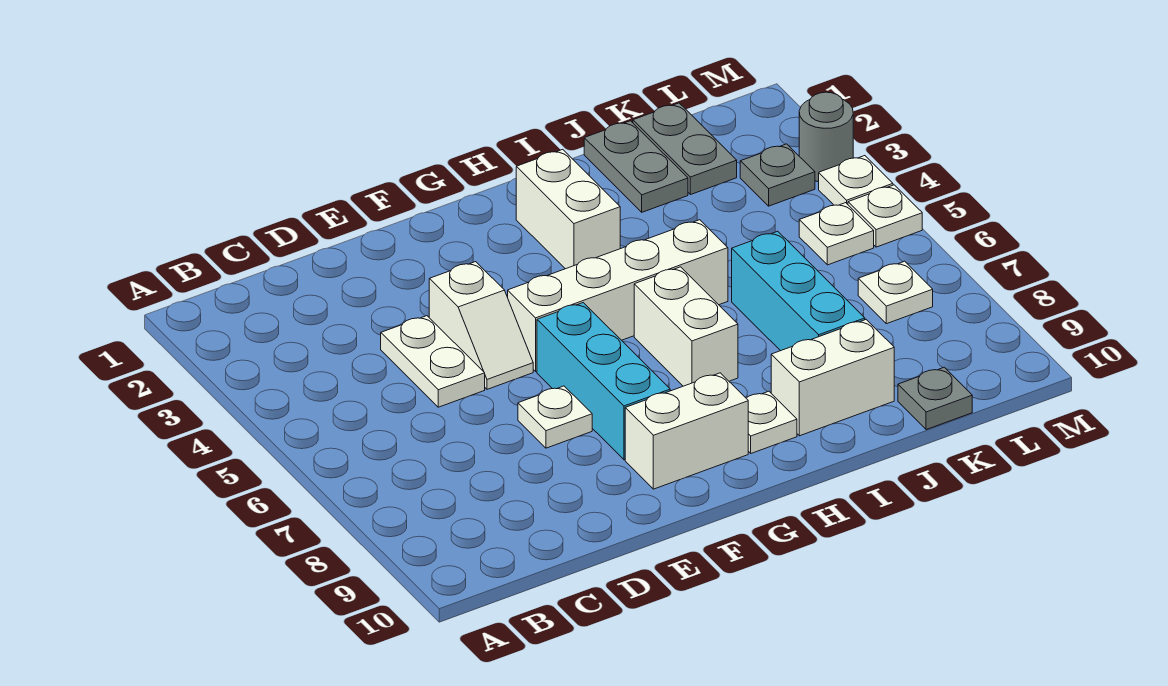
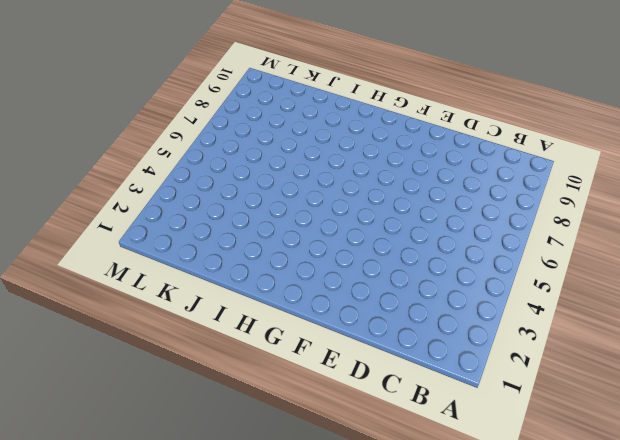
none -> white plate D4:D5 level 1
none -> white slope E4:E5 level 1 top 4
none -> white plate E7 level 1

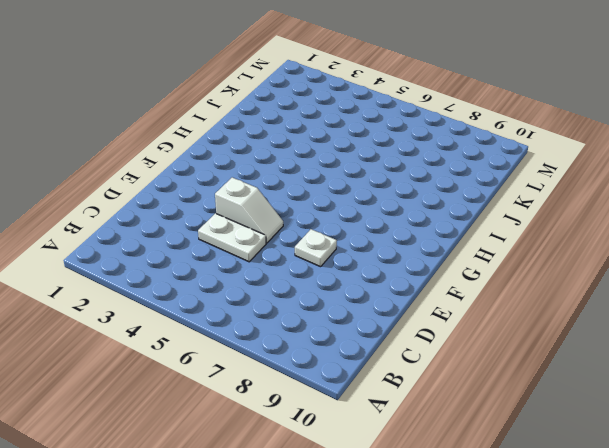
none -> white brick F5:I5 level 1
none -> cyan brick F6:F8 level 1
none -> white brick F9:G9 level 1

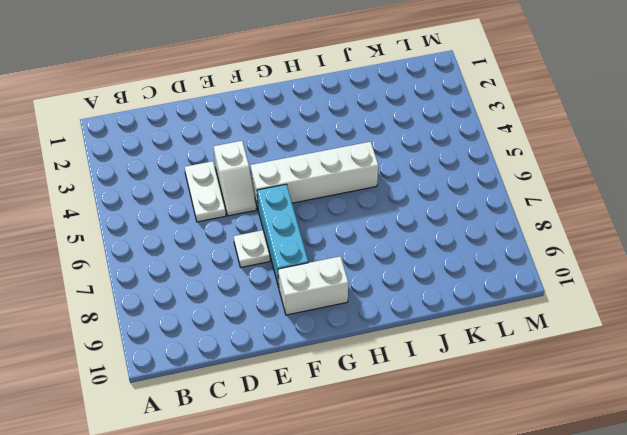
none -> white brick H2:H3 level 1
none -> white brick H6:H7 level 1
none -> white plate H9 level 1

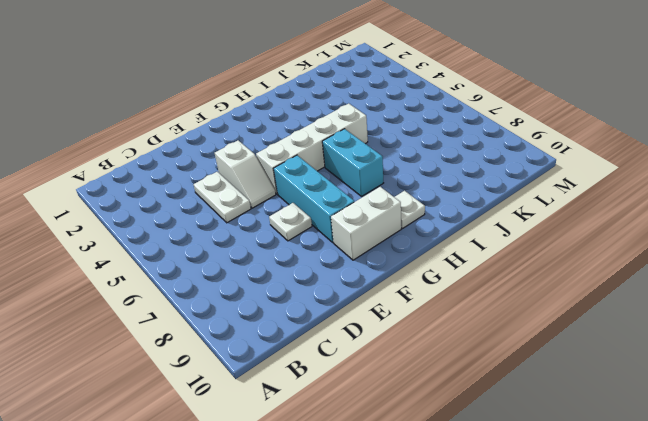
cyan brick H6:H7 level 1 -> white brick H6:H7 level 1
none -> white brick H2:H3 level 1
none -> white brick I9:J9 level 1
none -> grey plate J1:J2 level 1

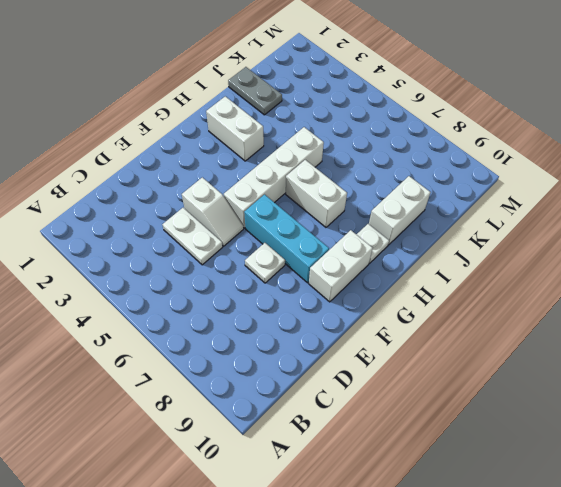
none -> cyan brick J6:J8 level 1
none -> grey plate K1:K2 level 1
none -> grey plate K10 level 1

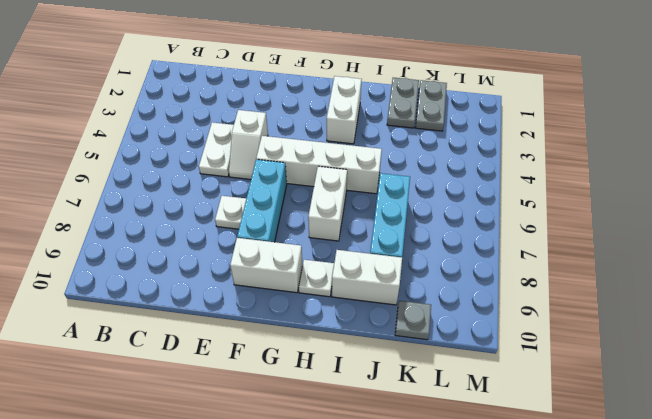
none -> grey plate L3 level 1
none -> white plate L5 level 1
none -> white plate L7 level 1

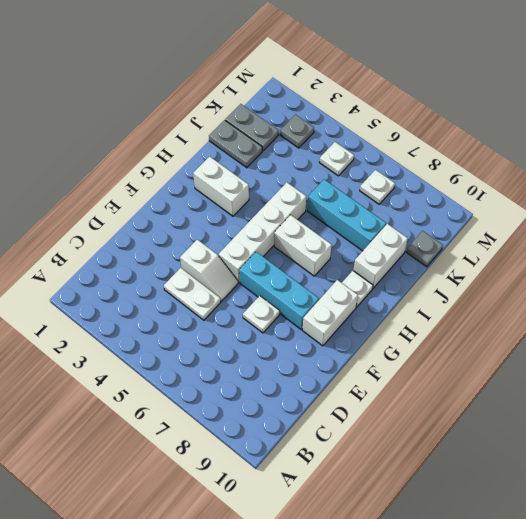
none -> grey round brick M3 level 1
none -> white plate M4 level 1
none -> white plate M5 level 1

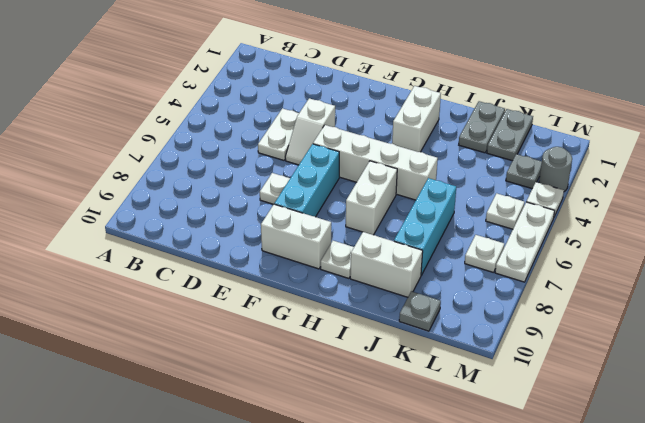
white plate M5:M7 level 1 -> white plate M5 level 1

